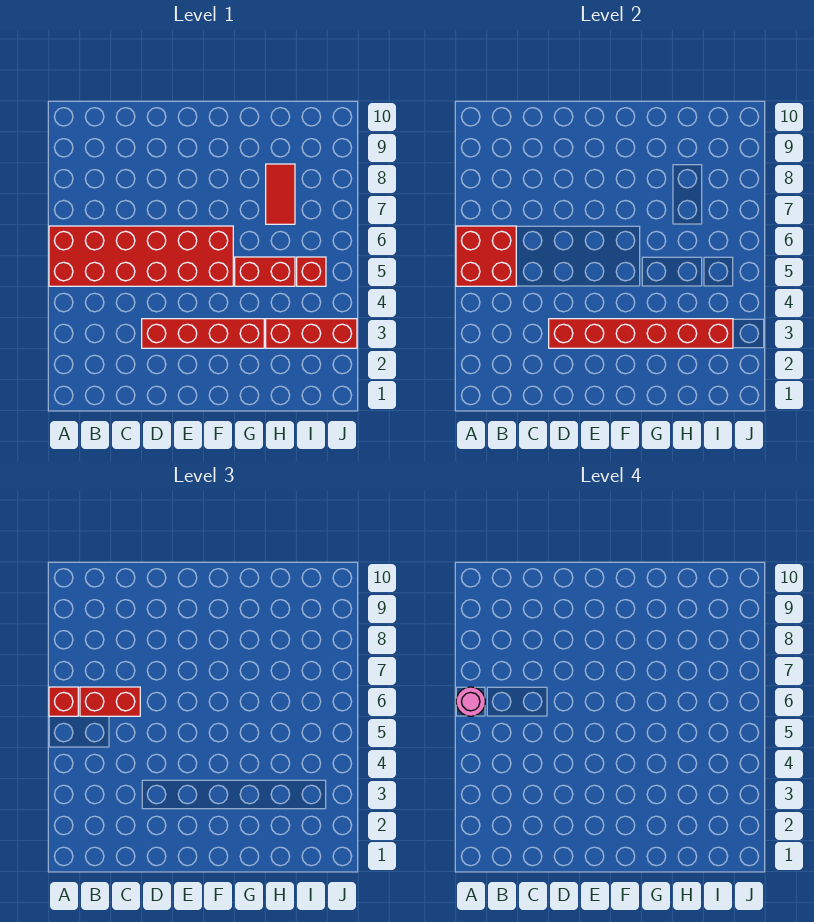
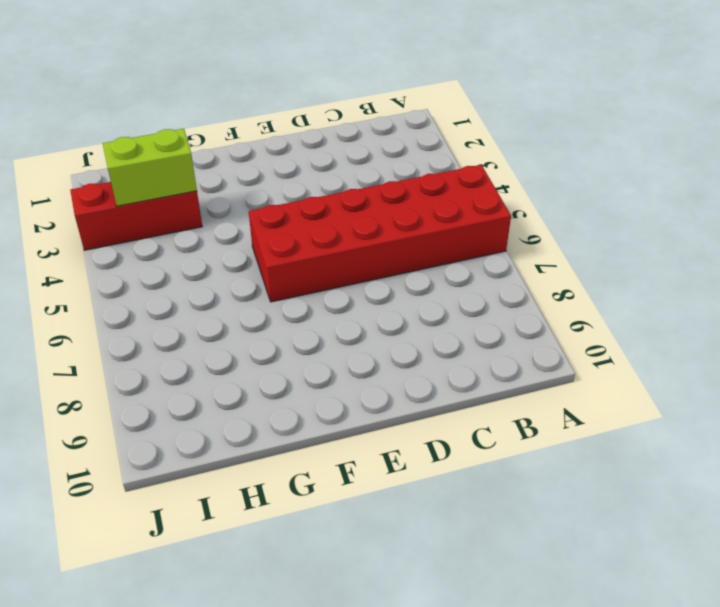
lime brick H3:I3 level 2 -> red brick D3:I3 level 2
none -> red brick D3:G3 level 1
none -> red brick G5:H5 level 1

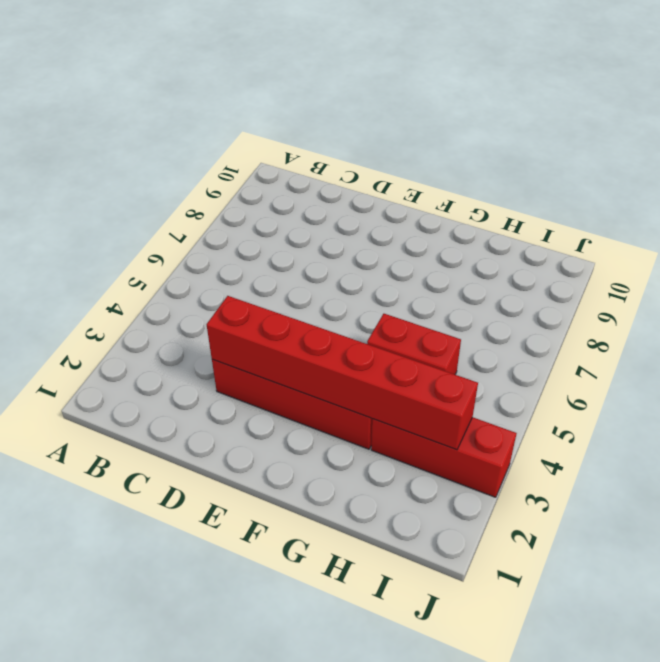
none -> red brick A5:F6 level 1
none -> red tile H7:H8 level 1

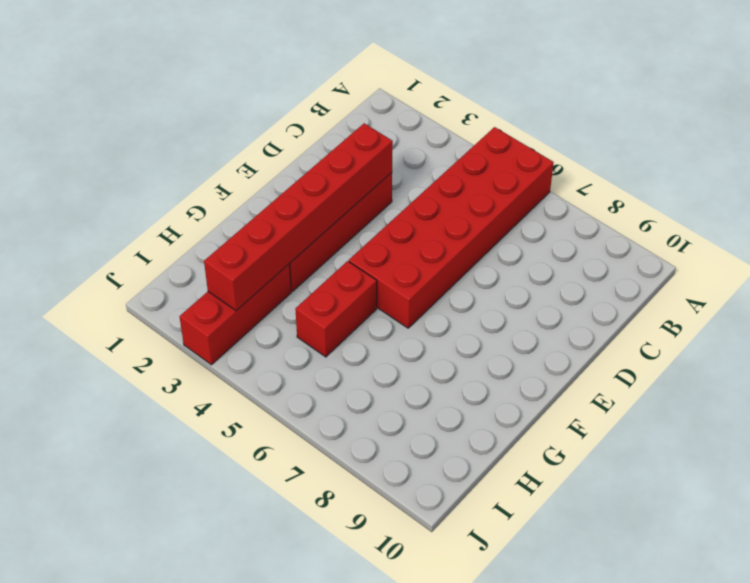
none -> red tile H7:H8 level 1
none -> red brick I5 level 1

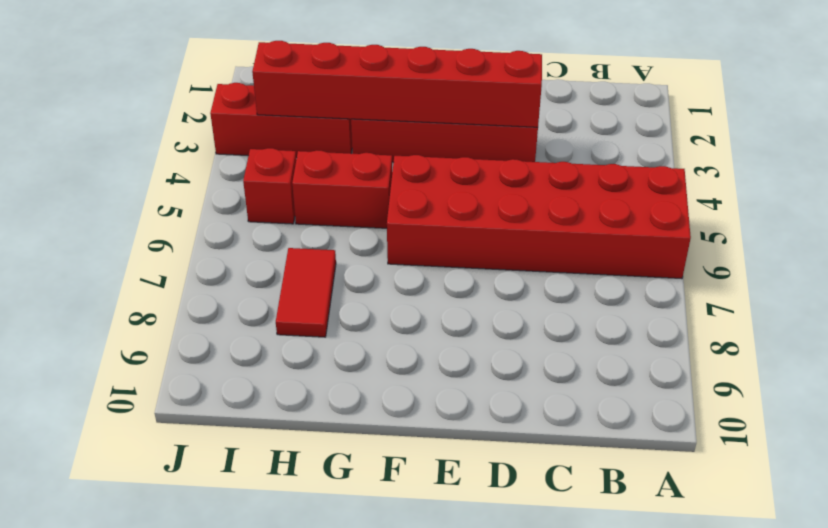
none -> red brick A5:B6 level 2
none -> red brick A6 level 3

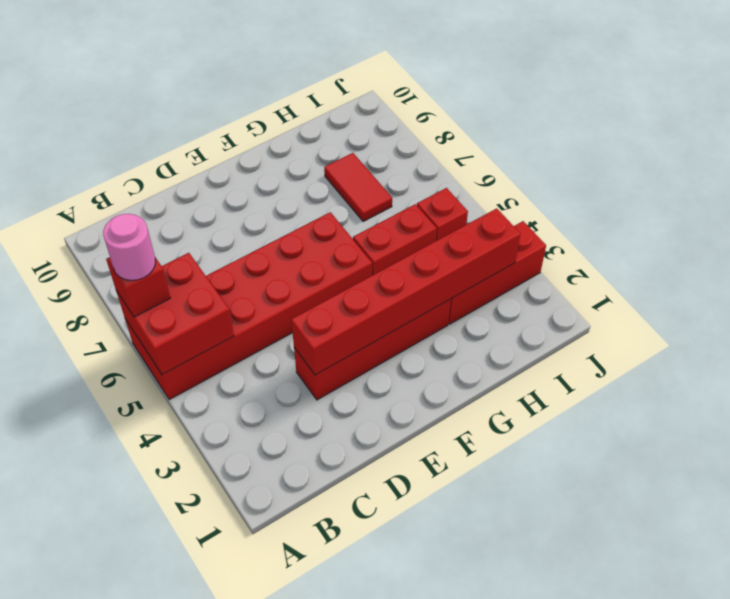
none -> red brick B6:C6 level 3

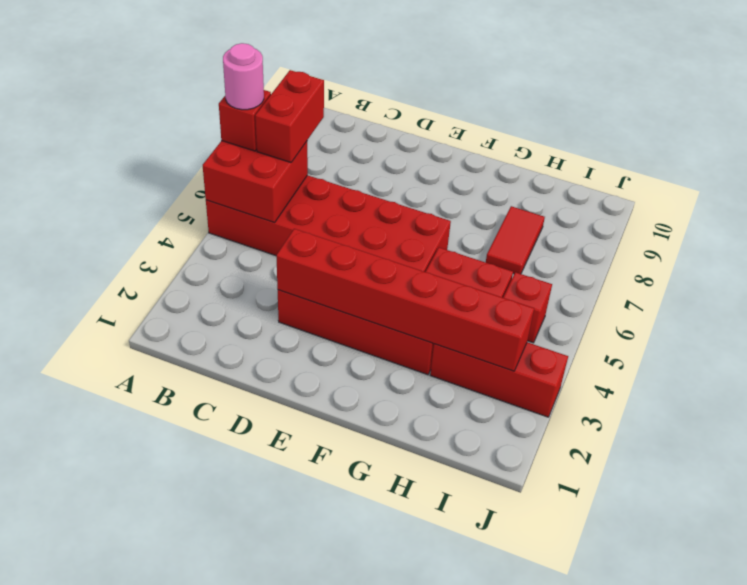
red brick B6:B7 level 3 -> red brick B6:C6 level 3

